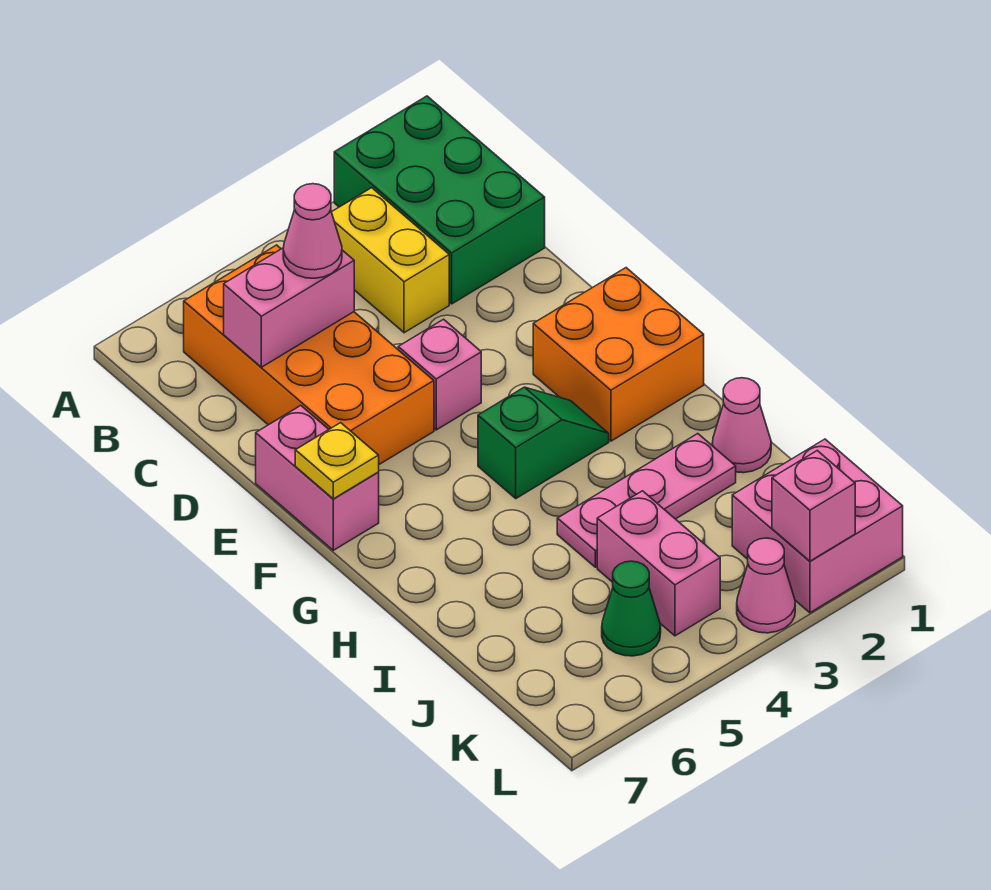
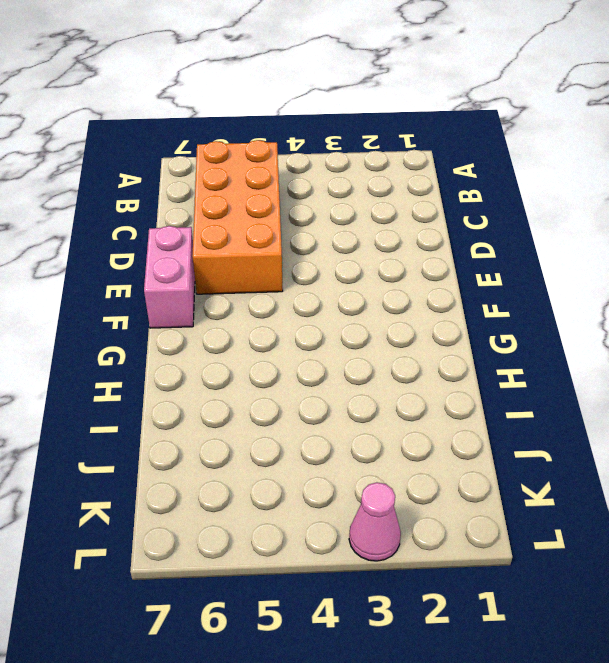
none -> green brick A1:C2 level 1
none -> yellow brick B3:C3 level 1
none -> pink brick E4 level 1

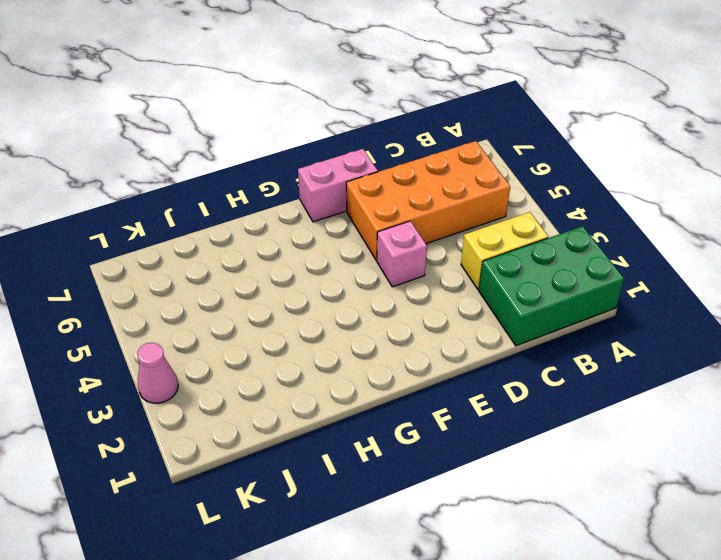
none -> orange brick F1:G2 level 1
none -> green slope G3:G4 level 1 top 4
none -> pink cone I1 level 1

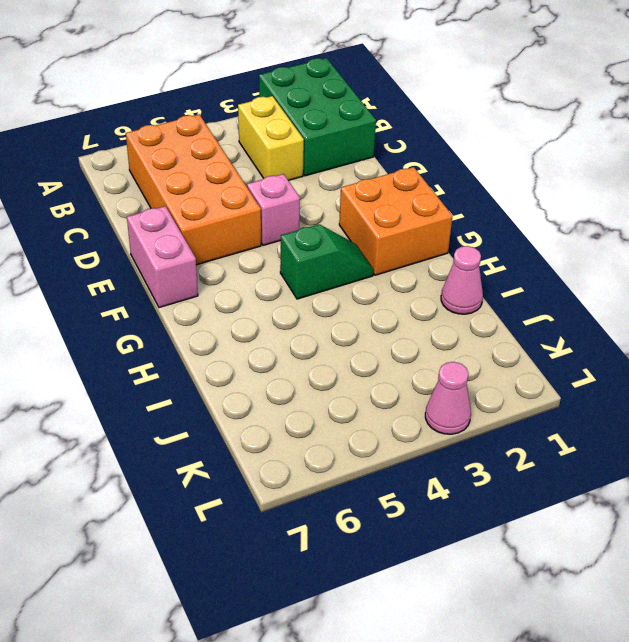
none -> pink plate I2:I4 level 1
none -> pink brick J4:K4 level 1
none -> pink brick K1:L2 level 1

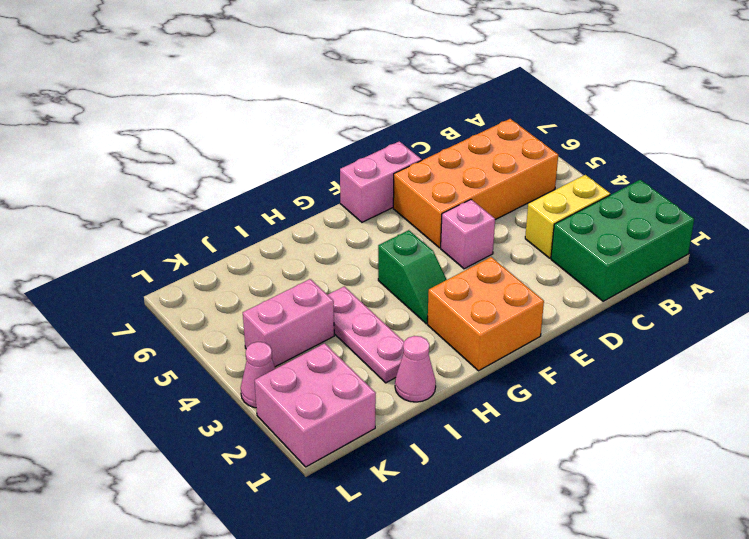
none -> green cone K5 level 1
none -> pink brick C5:C6 level 2
none -> yellow plate F7 level 2

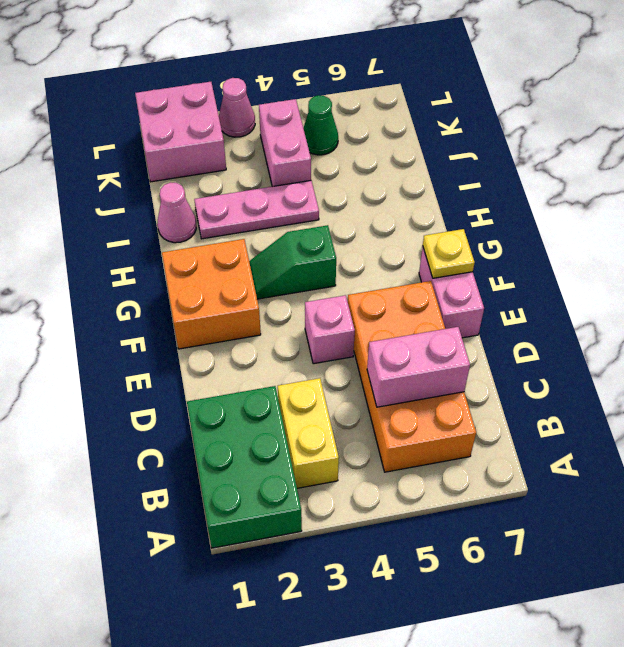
none -> pink brick L2 level 2
none -> pink cone C5 level 3

